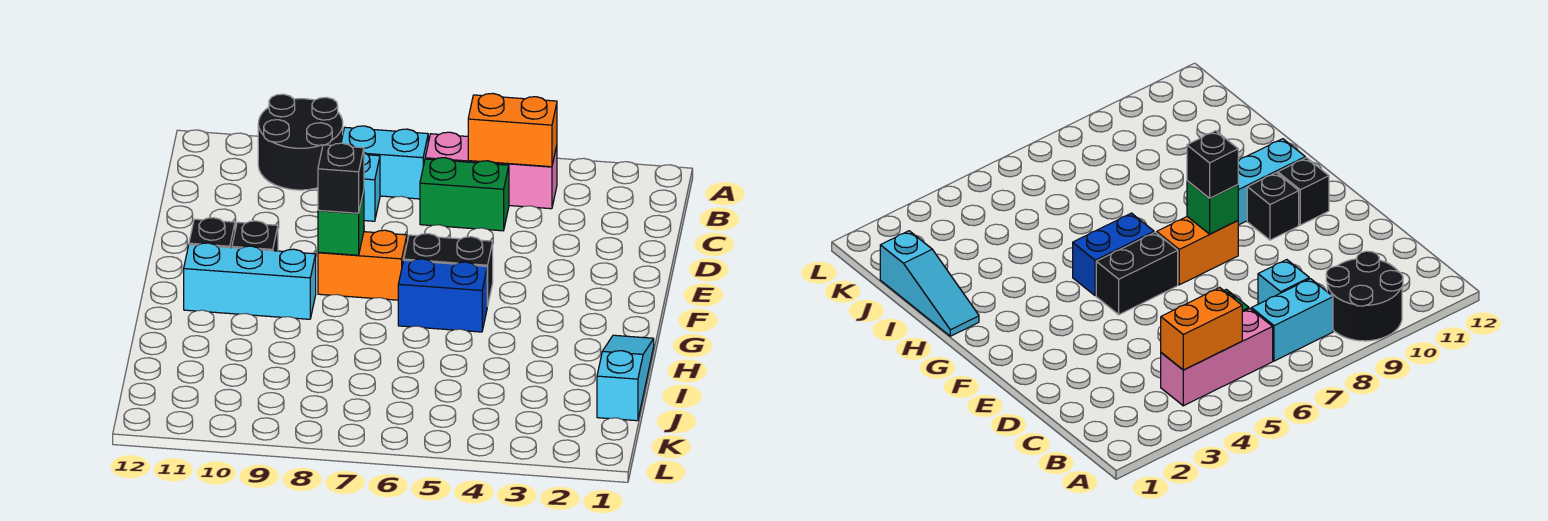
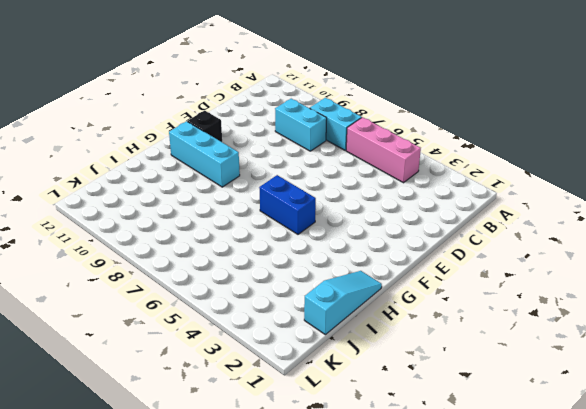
cyan brick C8:C9 level 1 -> cyan brick C8 level 1
none -> black round brick A9:B10 level 1
none -> green brick C5:C6 level 1
none -> black brick F5:F6 level 1

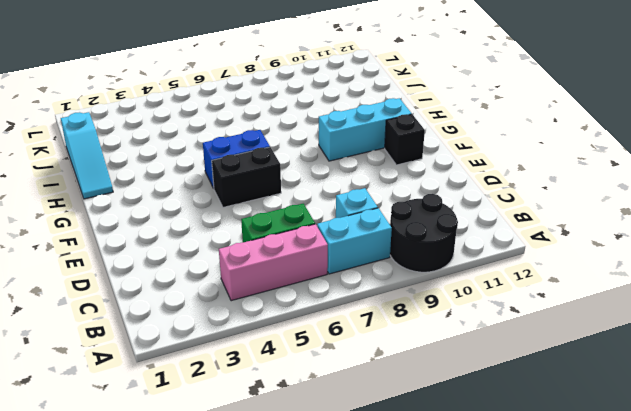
none -> orange brick F7:F8 level 1
none -> black brick F10 level 1
none -> orange brick B4:B5 level 2

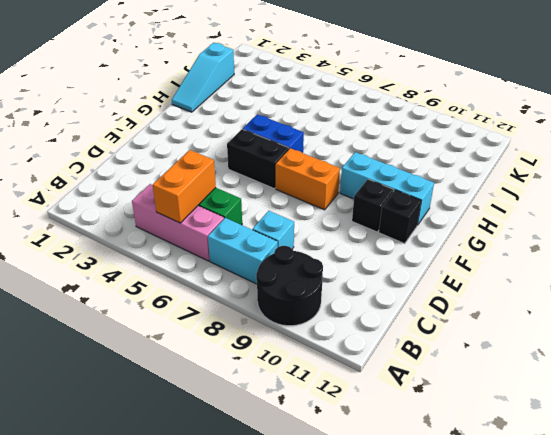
orange brick B5:C5 level 2 -> orange brick B4:B5 level 2
none -> green brick F8 level 2
none -> black brick F8 level 3

